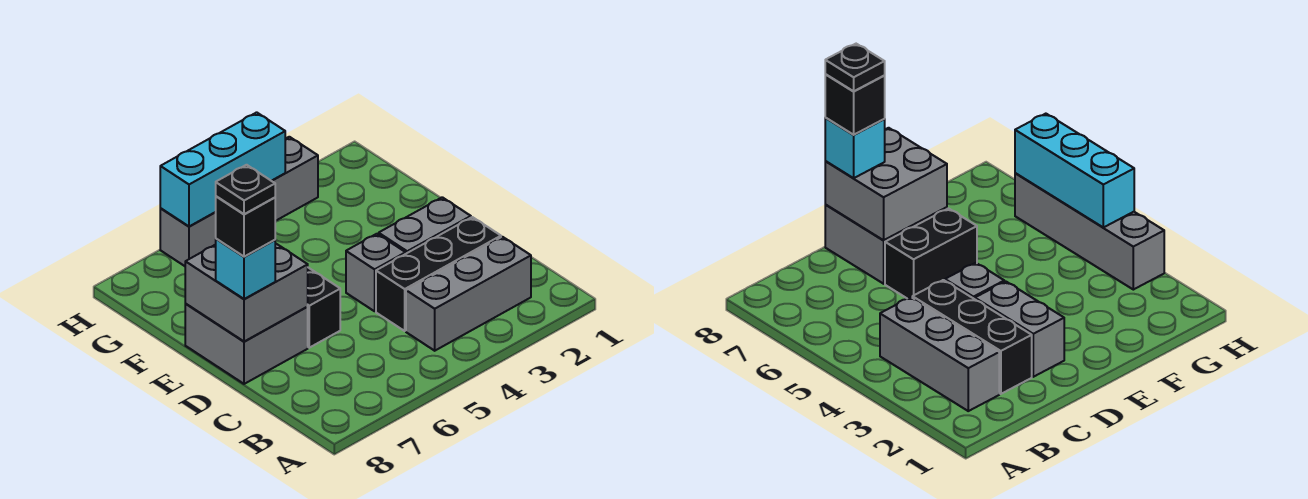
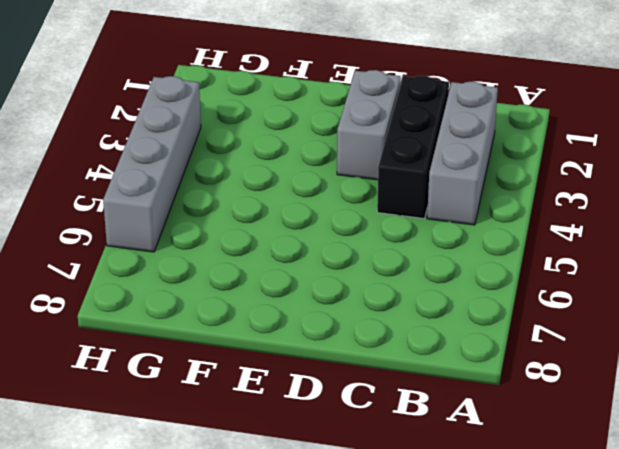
none -> grey brick D4 level 1
none -> black brick D6:E6 level 1
none -> grey brick D7:E8 level 1

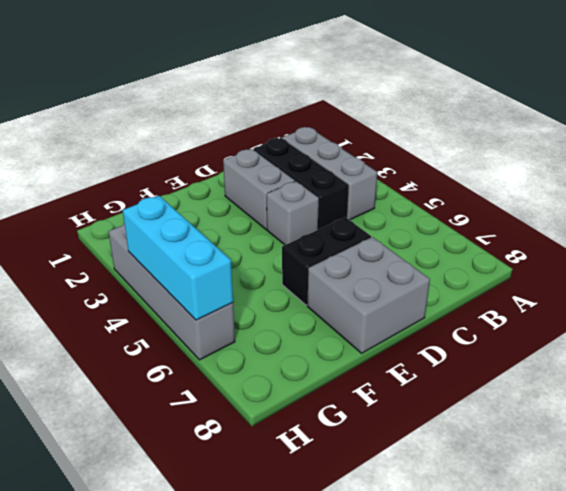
none -> grey brick D7:E8 level 2
none -> cyan brick D8 level 3
none -> black brick D8 level 4

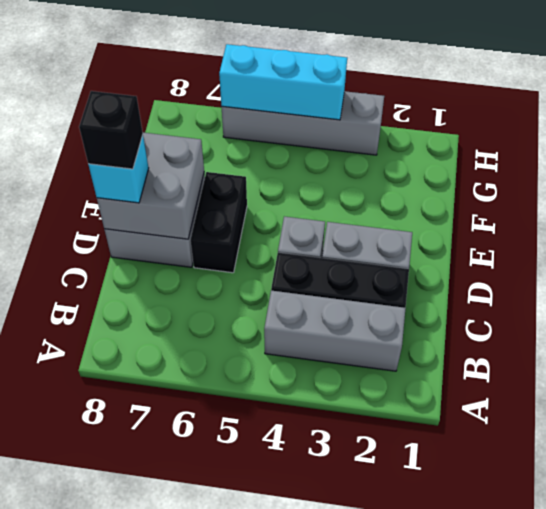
none -> black plate D8 level 5

